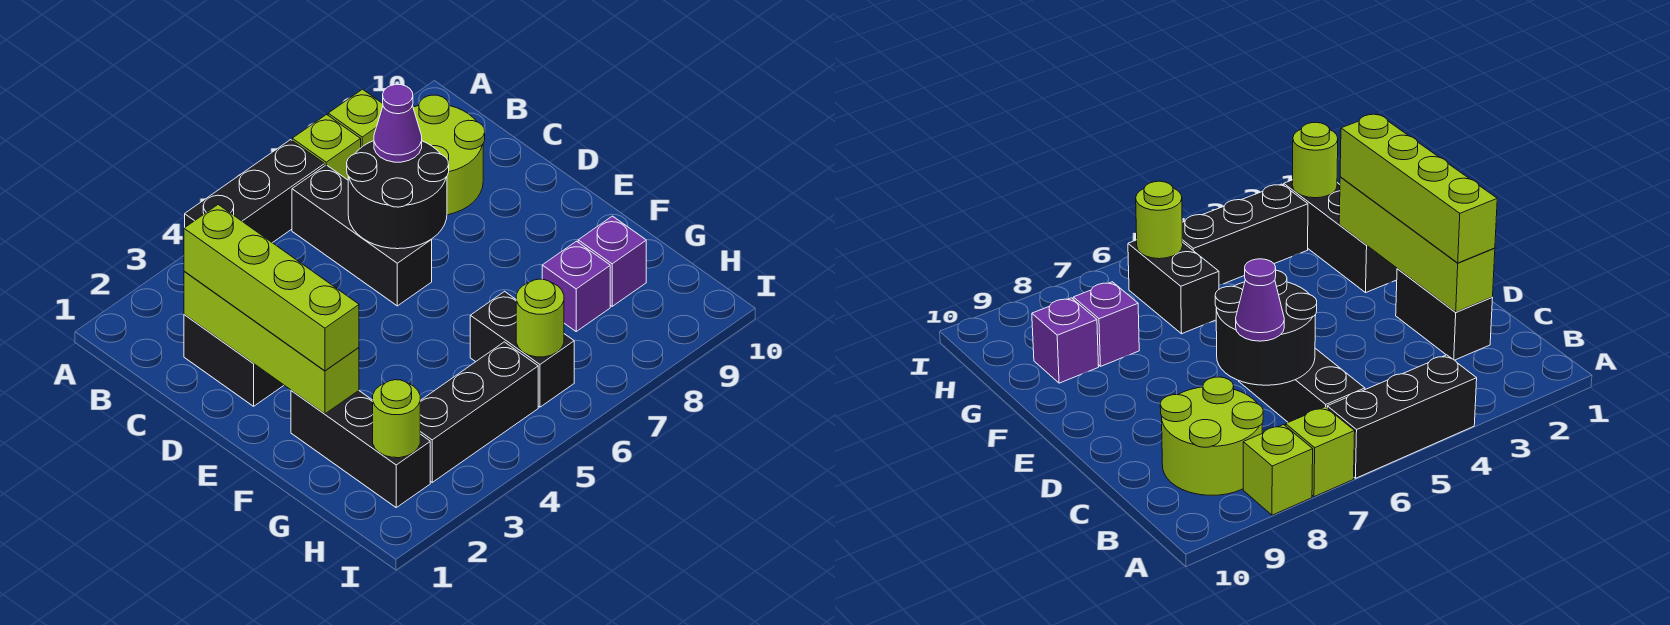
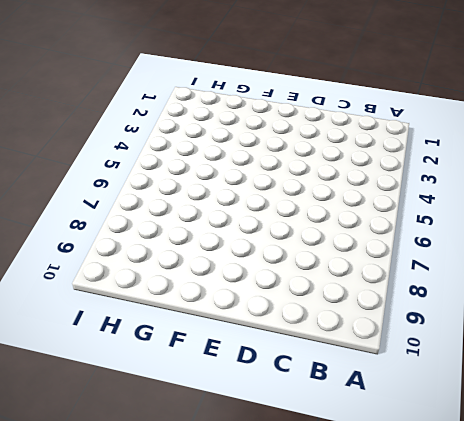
none -> black brick A4:A6 level 1
none -> lime brick A7 level 1
none -> lime brick A8 level 1

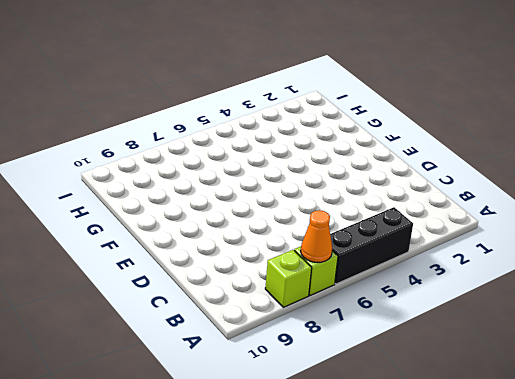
orange cone A7 level 2 -> none
none -> black brick B6:D6 level 1
none -> lime round brick B8:C9 level 1
none -> black brick C2:D2 level 1

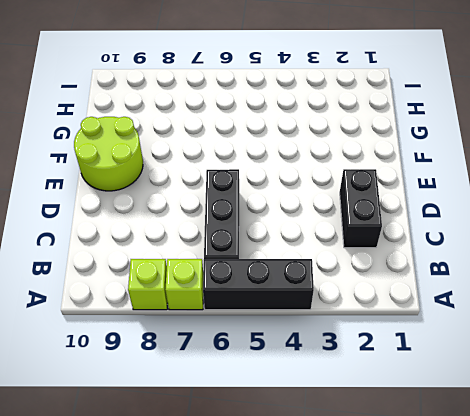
lime round brick E9:F10 level 1 -> lime round brick B8:C9 level 1
none -> black brick F2:H2 level 1
none -> black brick G6:H6 level 1
none -> purple brick G8 level 1

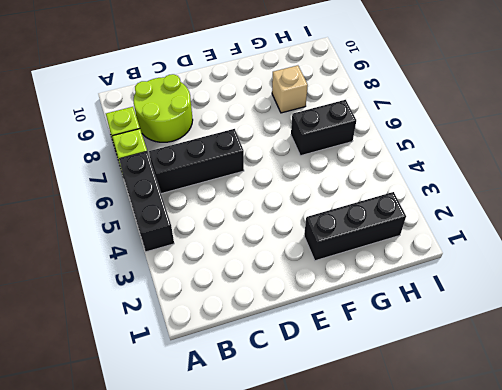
tan brick G8 level 1 -> purple brick G8 level 1
none -> black brick C2:D2 level 1
none -> purple brick G9 level 1
none -> black brick H3:H5 level 1

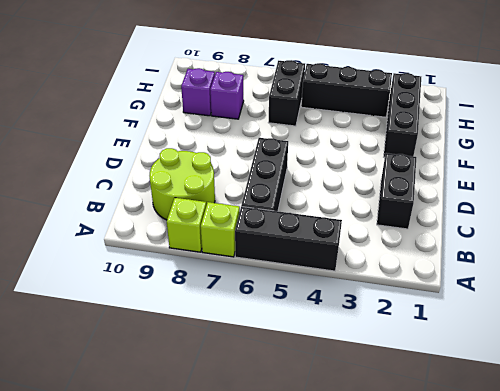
none -> lime brick C2:F2 level 2
none -> black round brick C6:D7 level 2
none -> lime round brick H2 level 2

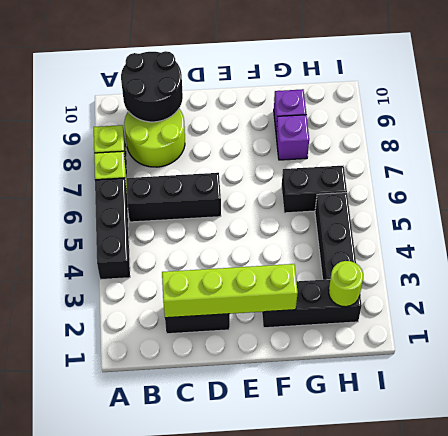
black round brick B9:C10 level 2 -> black round brick C6:D7 level 2
none -> lime round brick H6 level 2
none -> lime brick C2:F2 level 3
none -> purple cone C7 level 3

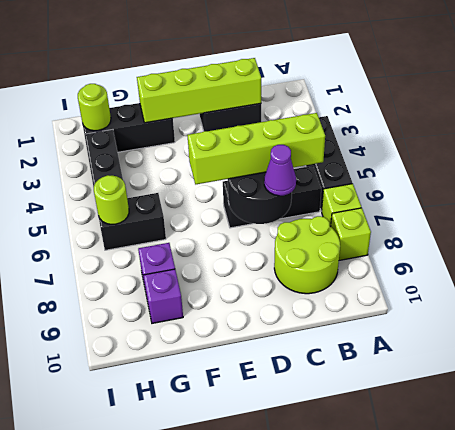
lime brick B6:E6 level 3 -> lime brick C2:F2 level 3

